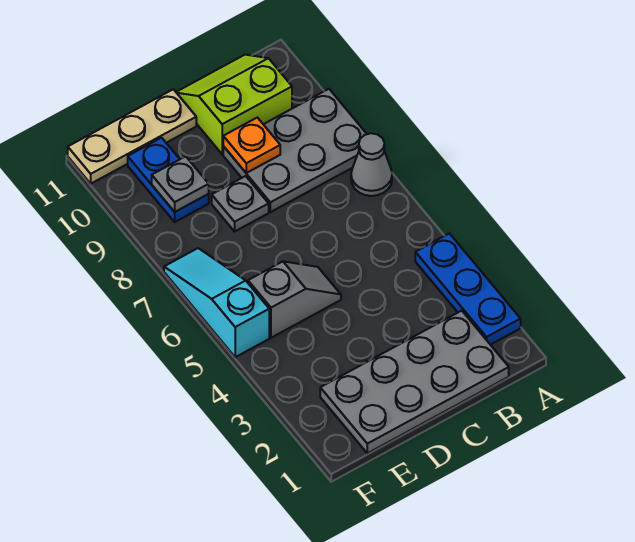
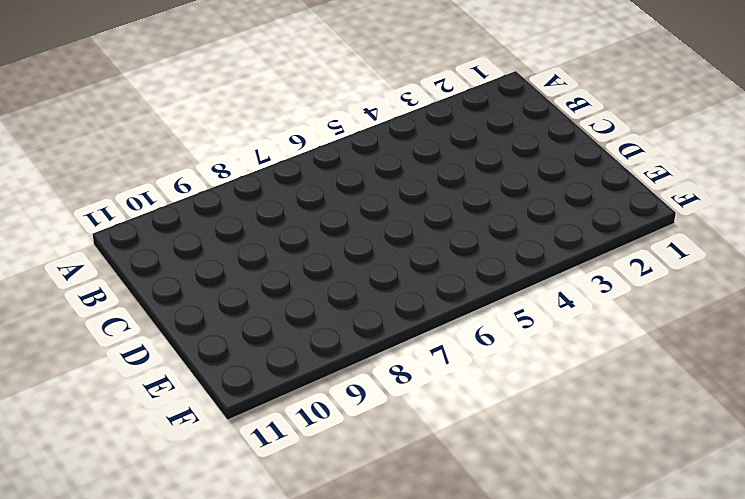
none -> blue plate A2:A4 level 1
none -> grey cone A7 level 1
none -> grey plate A8:C9 level 1

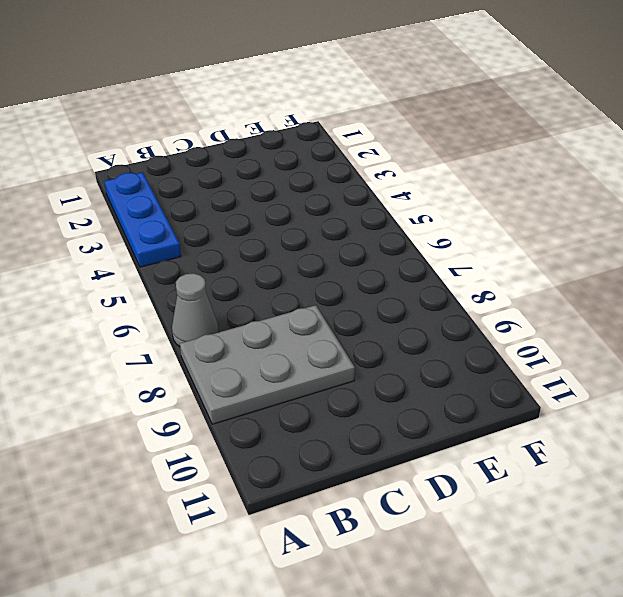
none -> grey plate B1:E2 level 1
none -> lime slope B10:C11 level 1 top 10
none -> grey slope D5:E5 level 1 top E

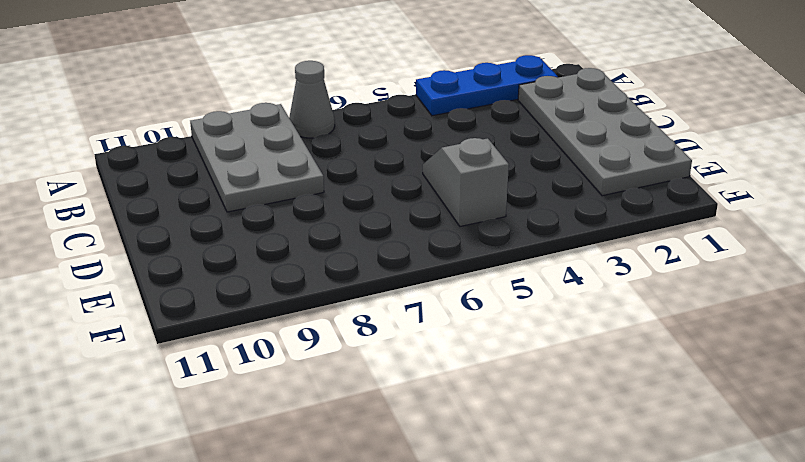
none -> lime slope B10:C11 level 1 top 10
none -> grey plate D8 level 1
none -> tan plate D11:F11 level 1

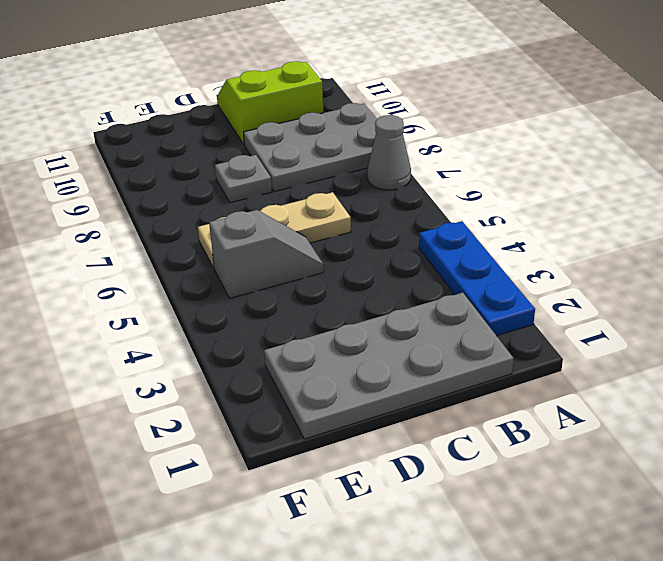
tan plate C6:E6 level 1 -> tan plate D11:F11 level 1
none -> blue plate E9:E10 level 1
none -> cyan slope F5:F7 level 1 top 5
none -> orange plate C9 level 2

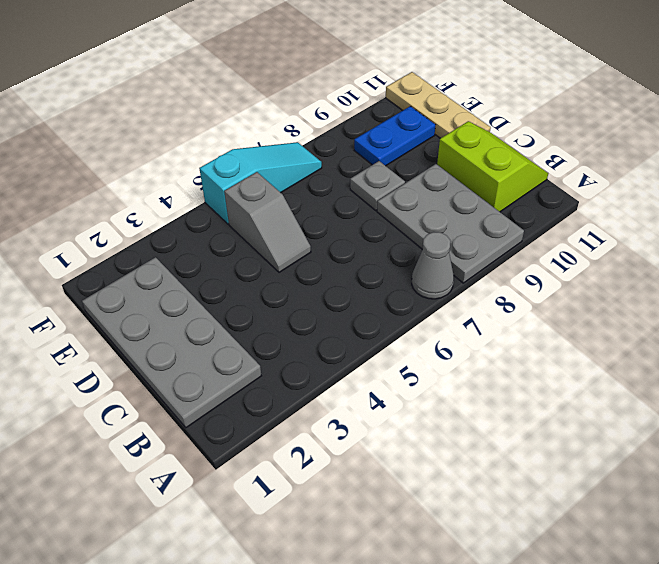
none -> blue plate A2:A4 level 1
none -> orange plate C9 level 2
none -> grey plate E9 level 2

